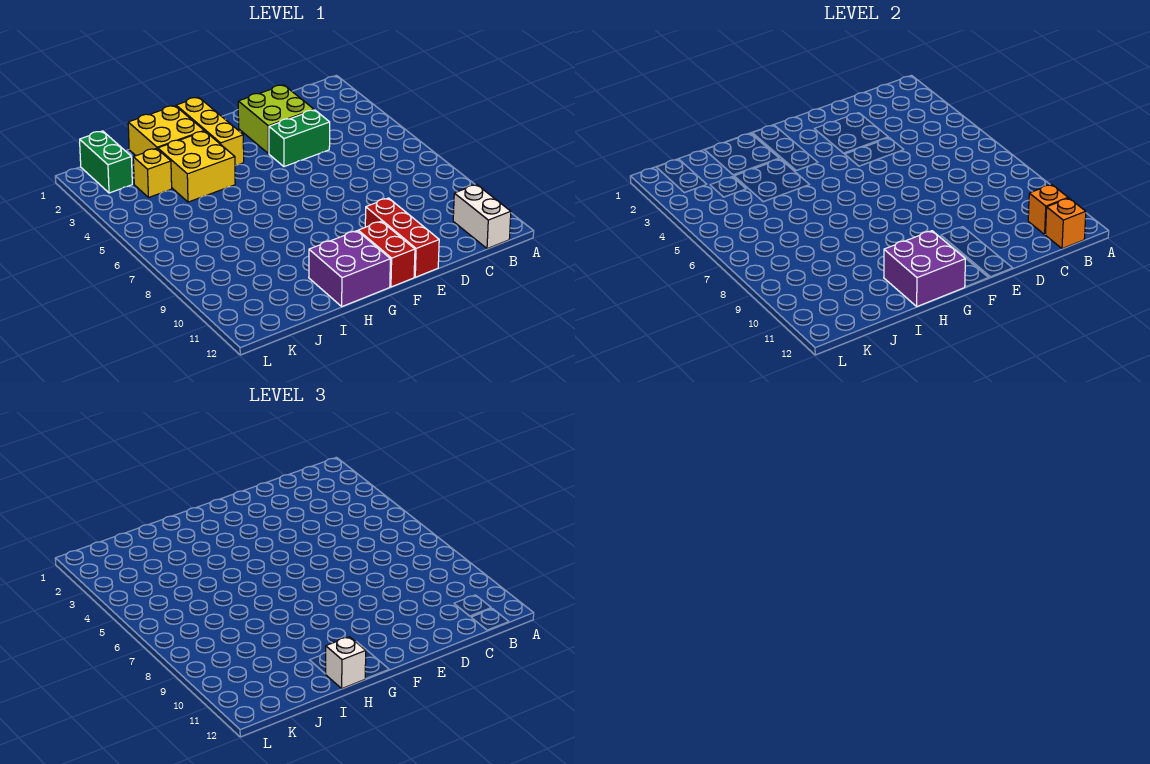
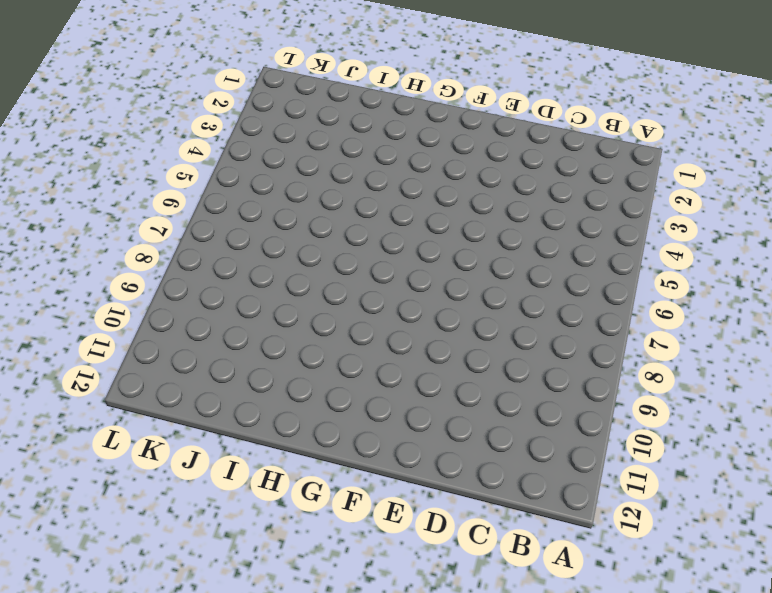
none -> white brick B11:B12 level 1
none -> lime brick D2:E3 level 1
none -> green brick D4:E4 level 1

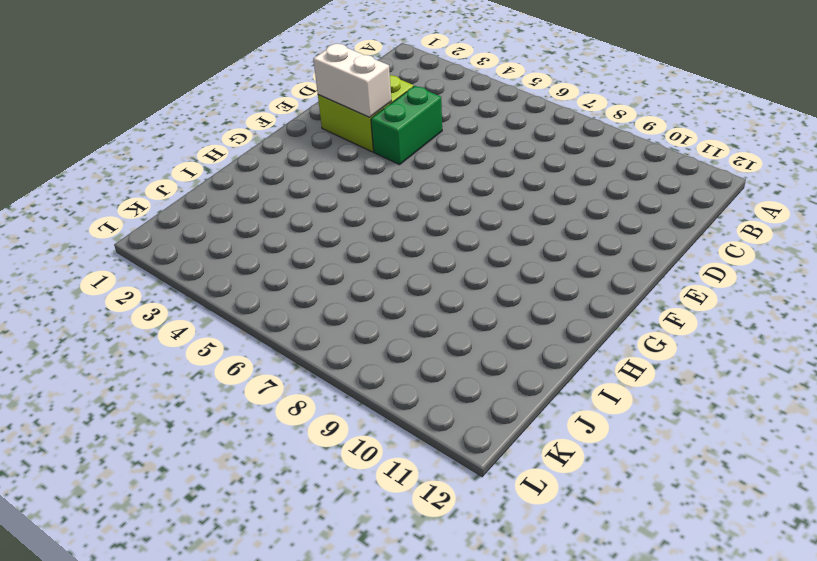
white brick E2:E3 level 2 -> white brick B11:B12 level 1
none -> red brick E10:E12 level 1
none -> red brick F11:F12 level 1
none -> yellow brick G1:G3 level 1

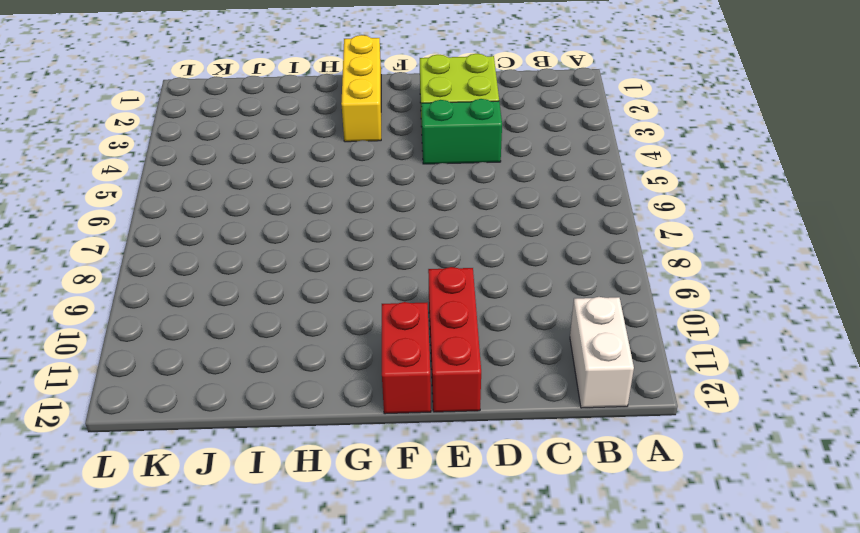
none -> purple brick G11:H12 level 1
none -> yellow brick H1:I2 level 1
none -> yellow brick H3:I4 level 1

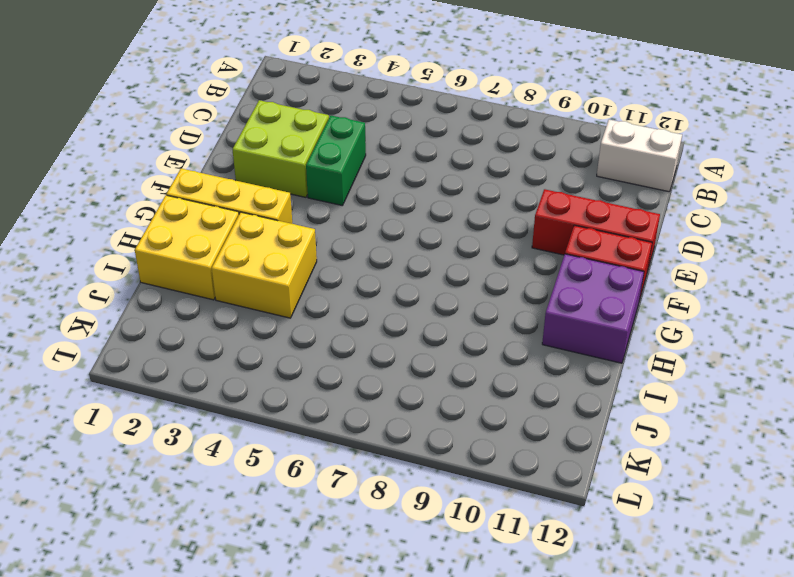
none -> yellow brick J3 level 1
none -> green brick K1:K2 level 1
none -> orange brick B11 level 2

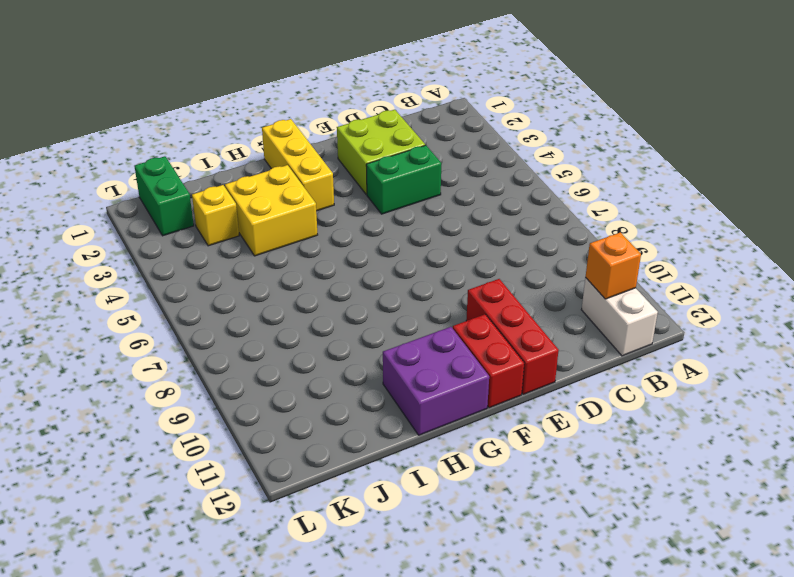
none -> yellow brick H1:I2 level 1
none -> orange brick B12 level 2
none -> purple brick G11:H12 level 2

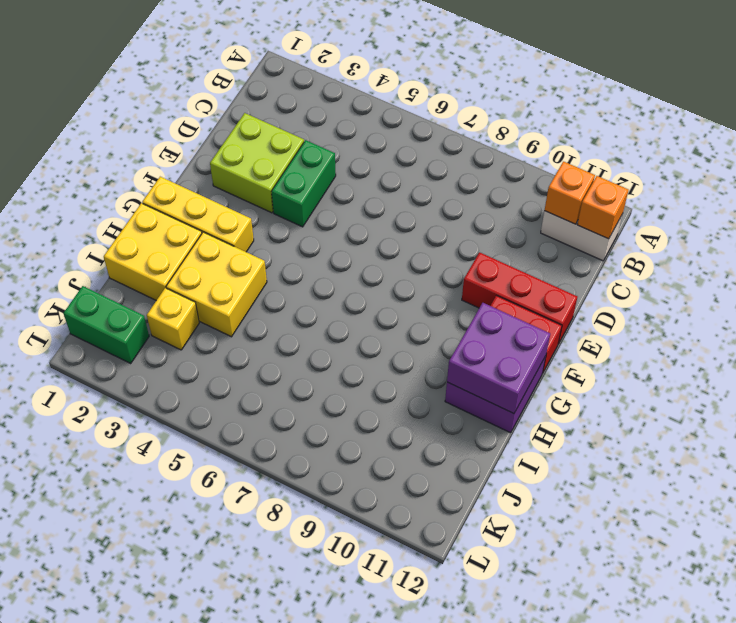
none -> white brick H12 level 3

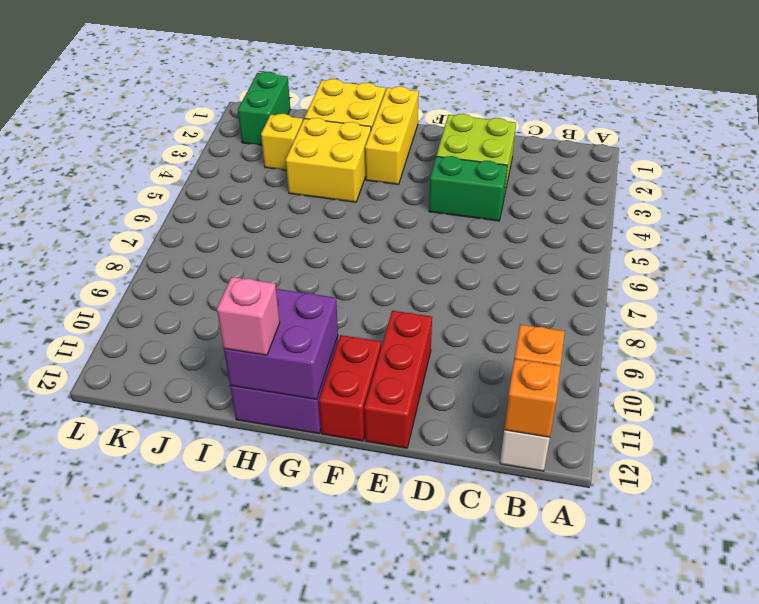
pink brick H12 level 3 -> white brick H12 level 3

